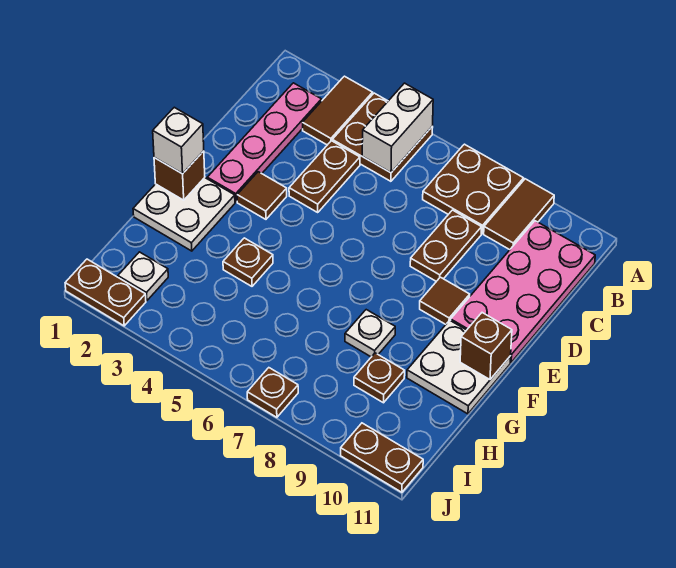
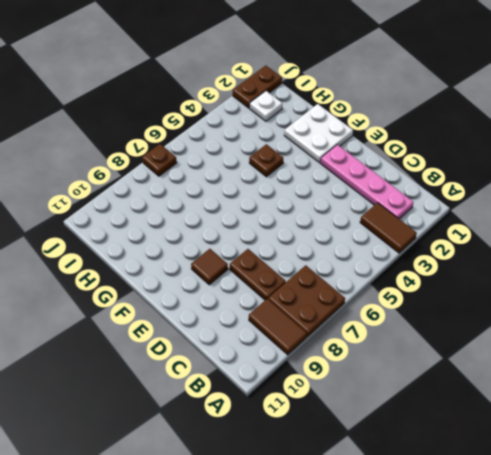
none -> brown plate A4:B5 level 1
none -> pink plate B10:E11 level 1
none -> brown plate C4:D4 level 1

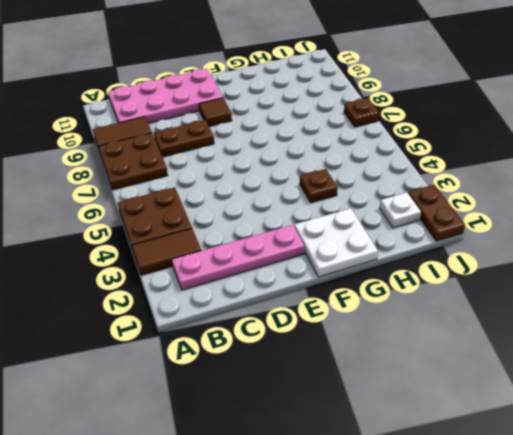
none -> brown plate C4:D4 level 1
none -> brown tile E3 level 1
none -> white plate F10:G11 level 1

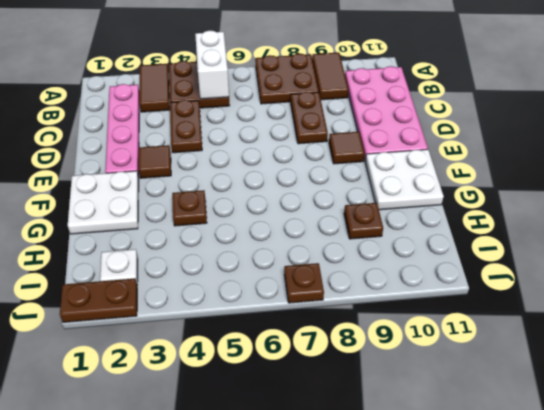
none -> white plate G8 level 1
none -> brown plate J10:J11 level 1
none -> brown brick F1 level 2

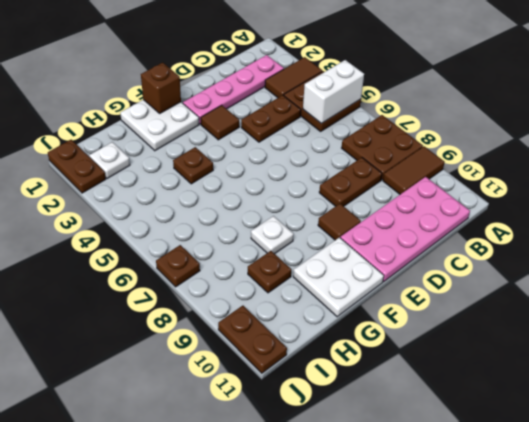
none -> brown brick F11 level 2
none -> white brick F1 level 3

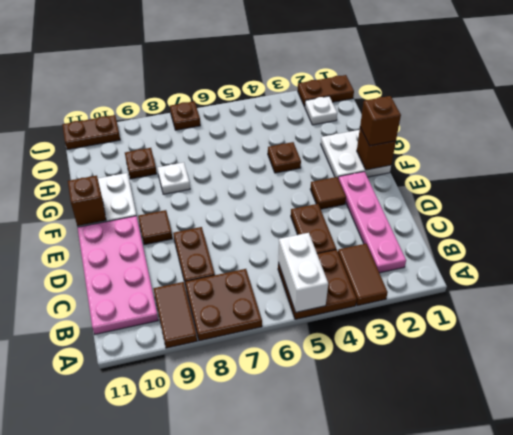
brown brick F1 level 3 -> white brick F1 level 3

